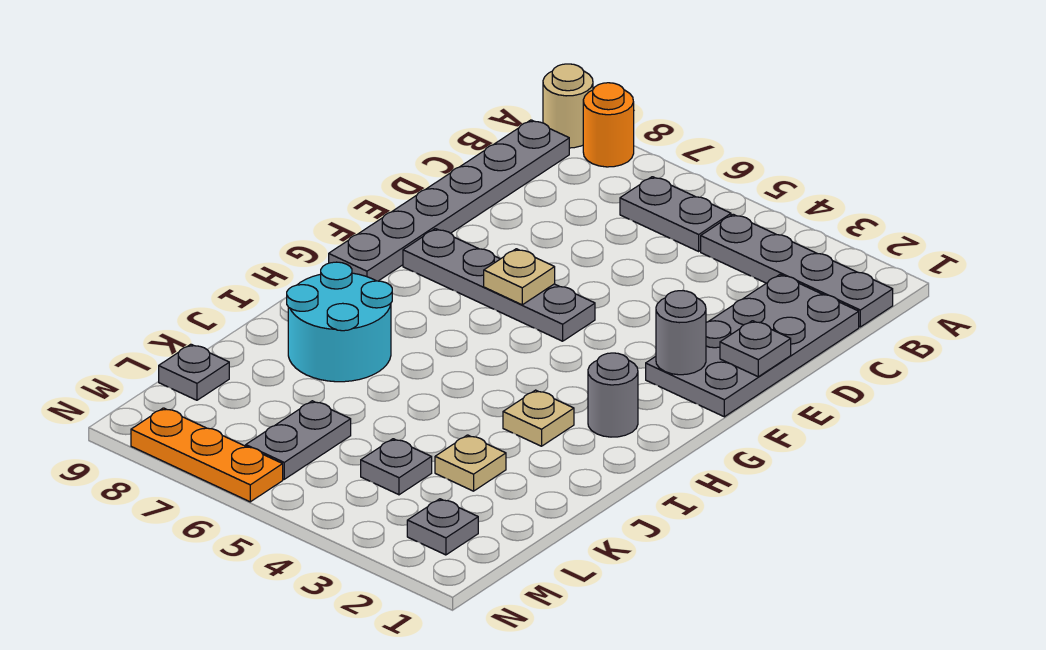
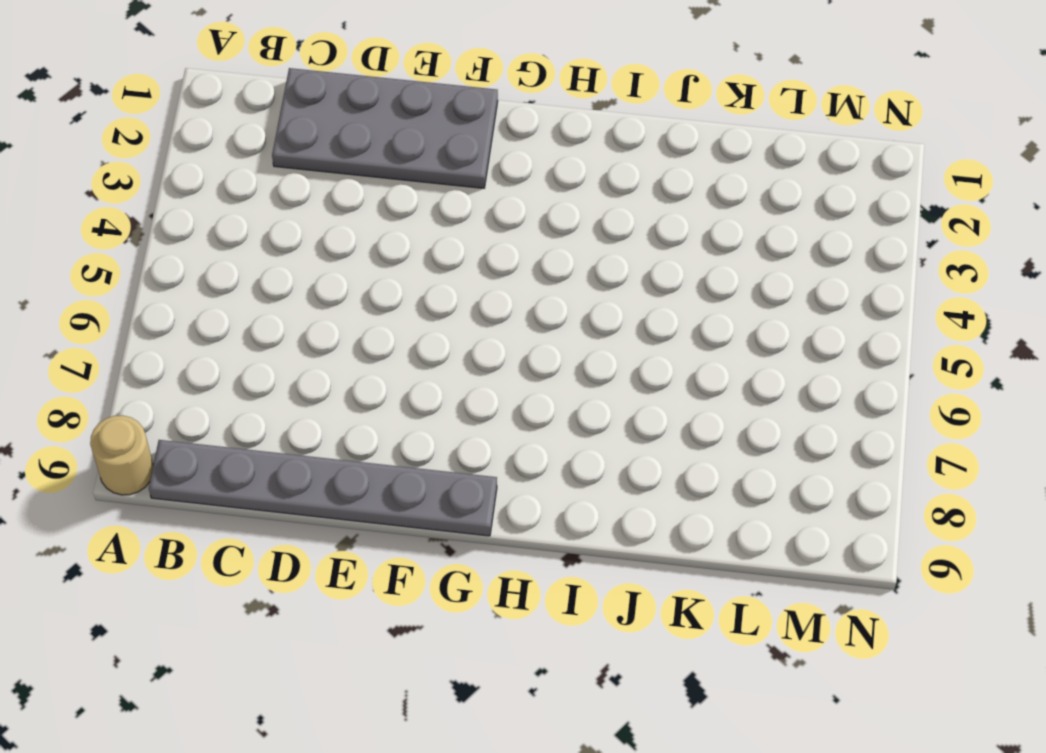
none -> orange round brick A8 level 1
none -> grey plate B1:B4 level 1
none -> grey plate B5:B6 level 1

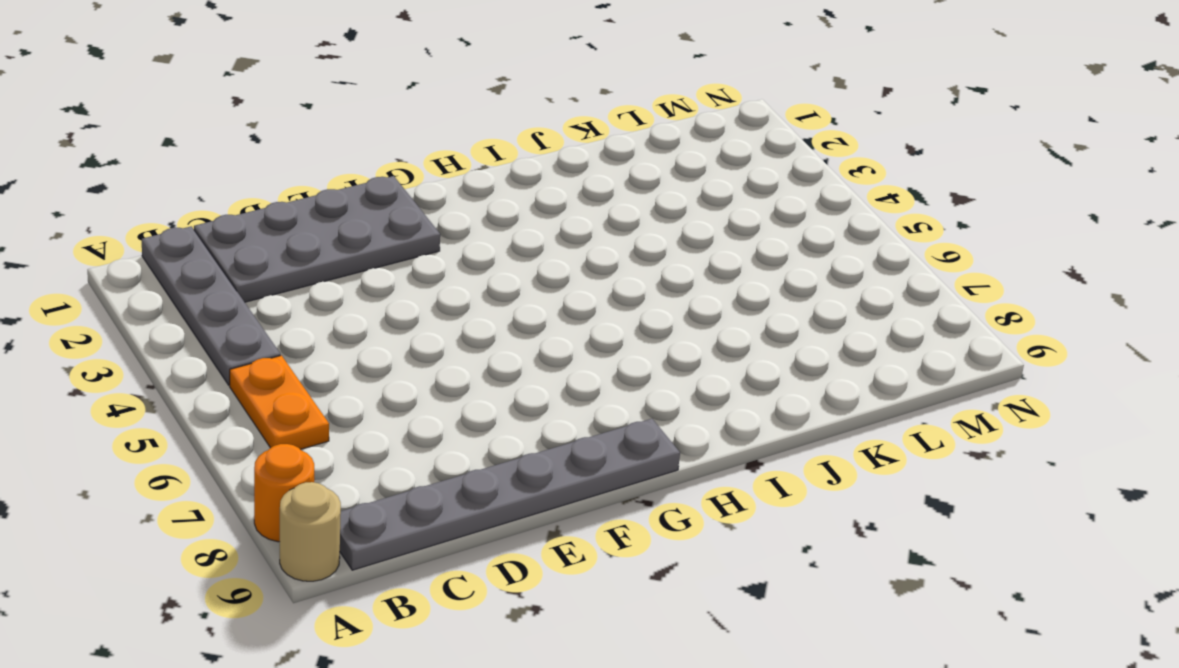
orange plate B5:B6 level 1 -> grey plate B5:B6 level 1
none -> grey plate F5:F8 level 1
none -> grey round brick H2 level 1
none -> tan plate I3 level 1

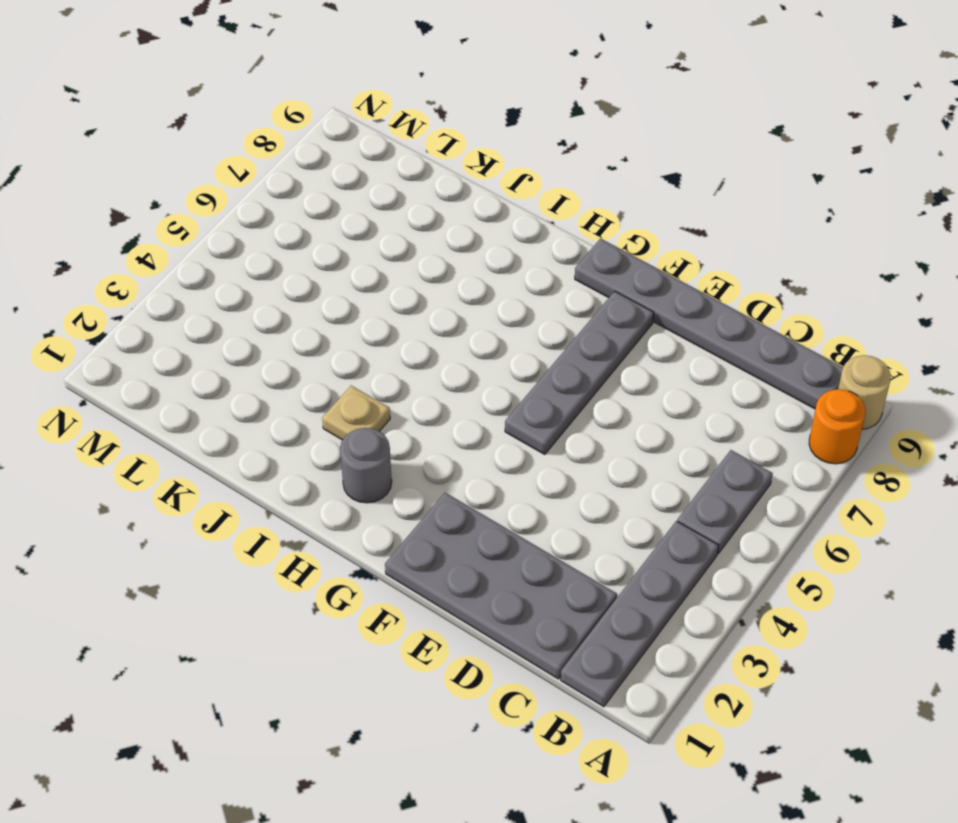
none -> cyan round brick I7:J8 level 1
none -> tan plate K3 level 1
none -> grey plate L4 level 1

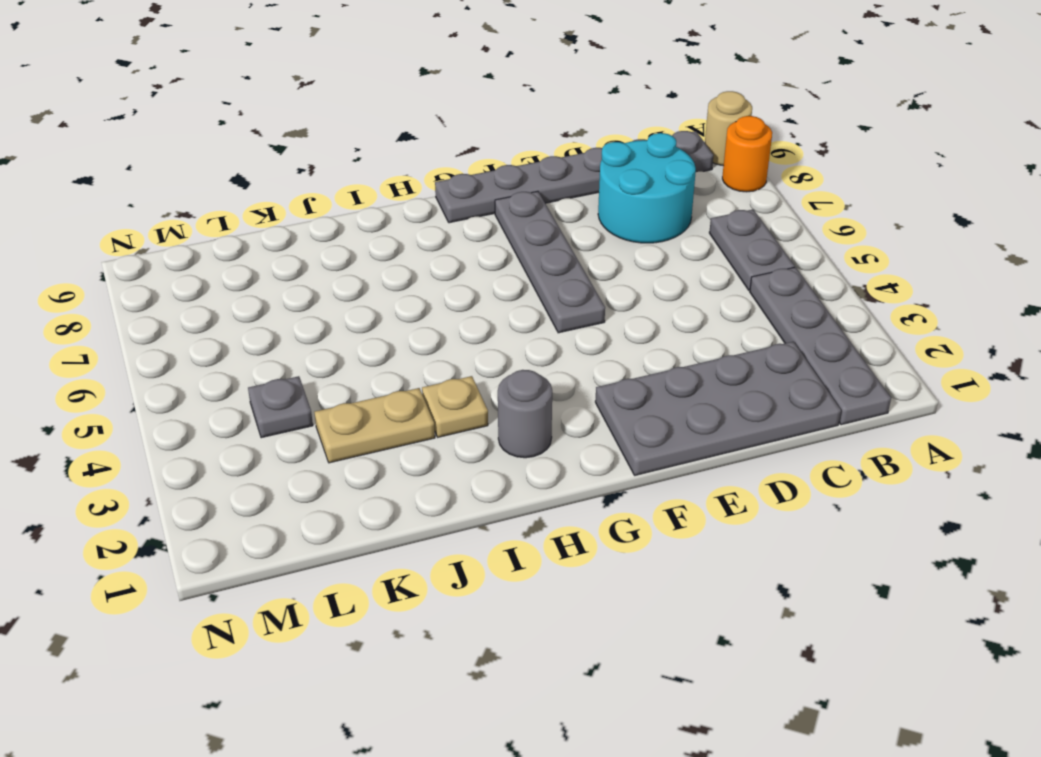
cyan round brick C7:D8 level 1 -> cyan round brick I7:J8 level 1
tan plate J3:K3 level 1 -> tan plate K3 level 1
none -> grey plate L6:M6 level 1
none -> grey plate L9 level 1
none -> grey plate M2 level 1

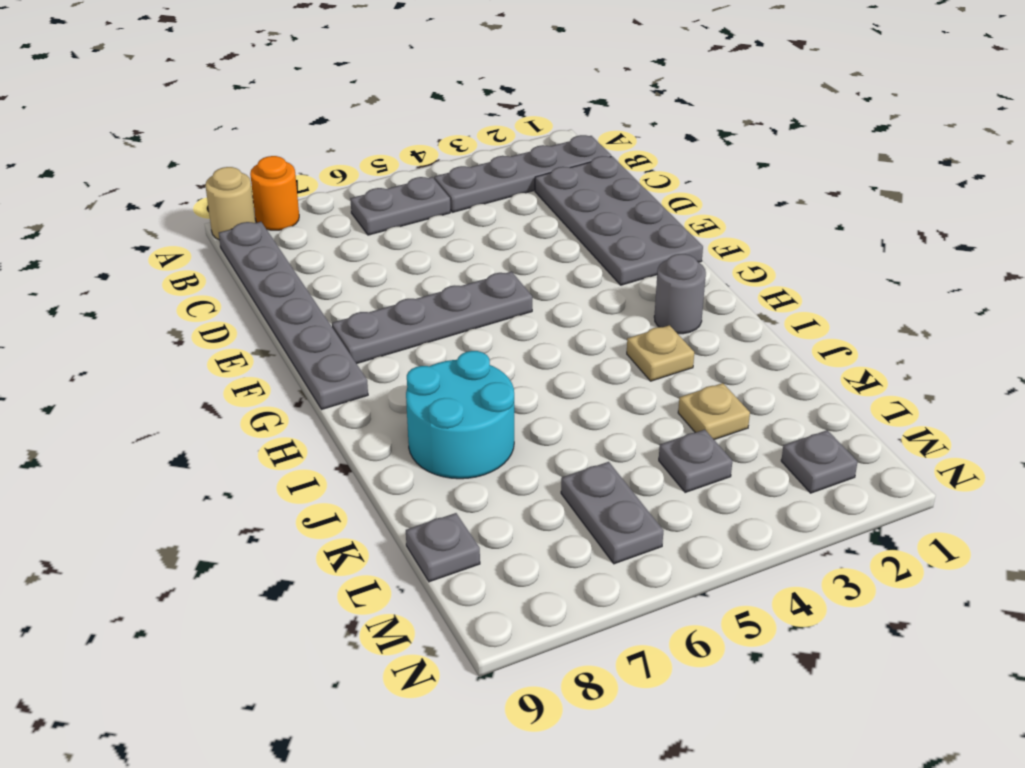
none -> orange plate N6:N8 level 1
none -> grey plate E1 level 2
none -> grey round brick F2 level 2

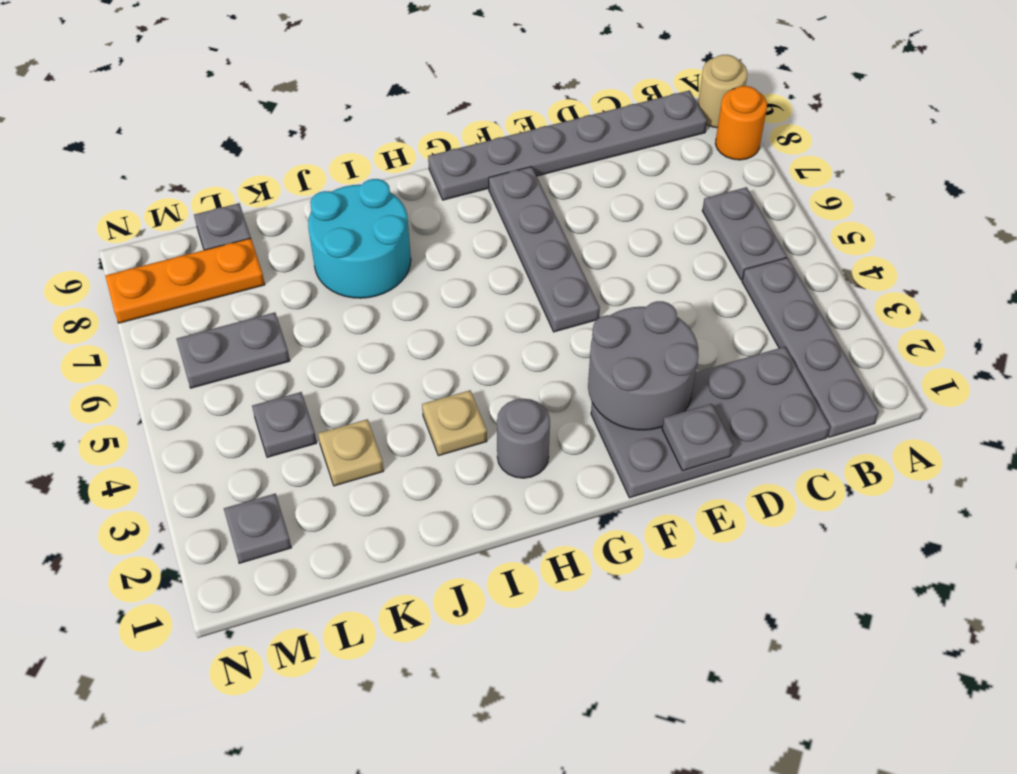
grey round brick E2:F3 level 2 -> grey round brick F2 level 2
orange plate L8:N8 level 1 -> orange plate N6:N8 level 1
none -> tan plate F6 level 2

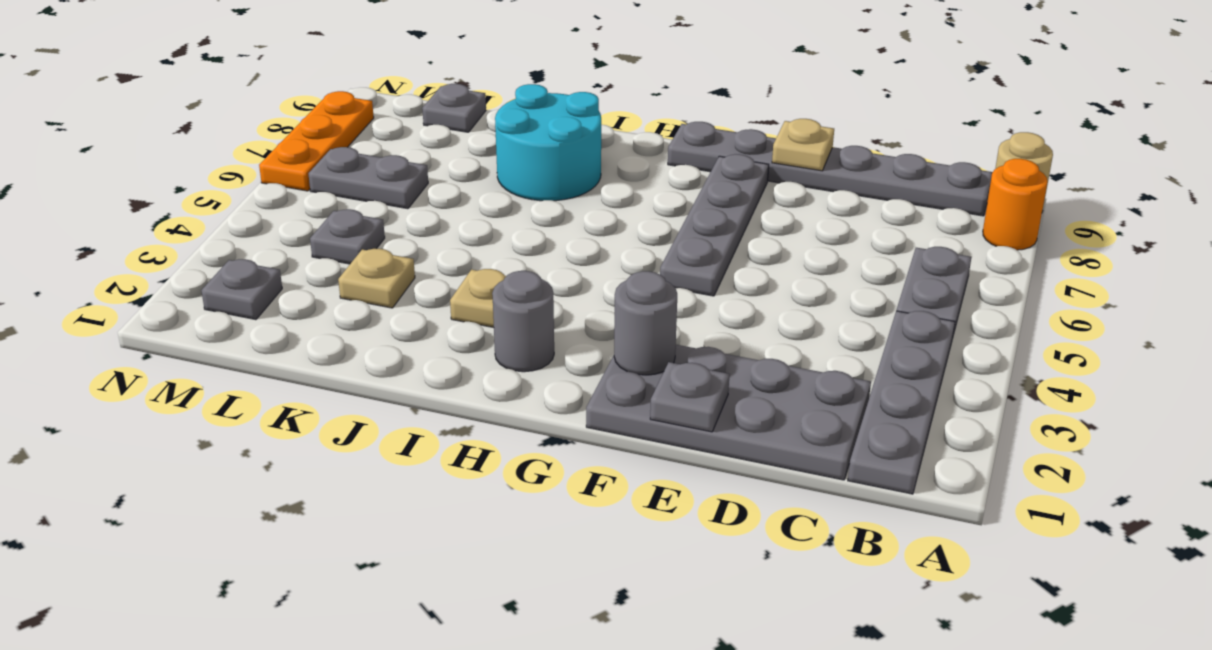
tan plate E9 level 2 -> tan plate F6 level 2

